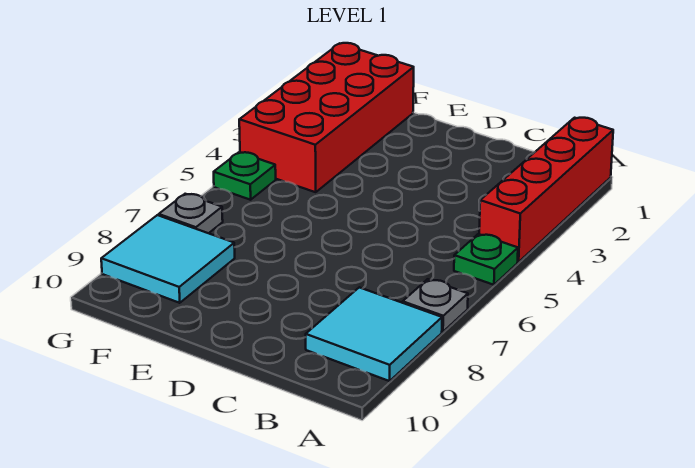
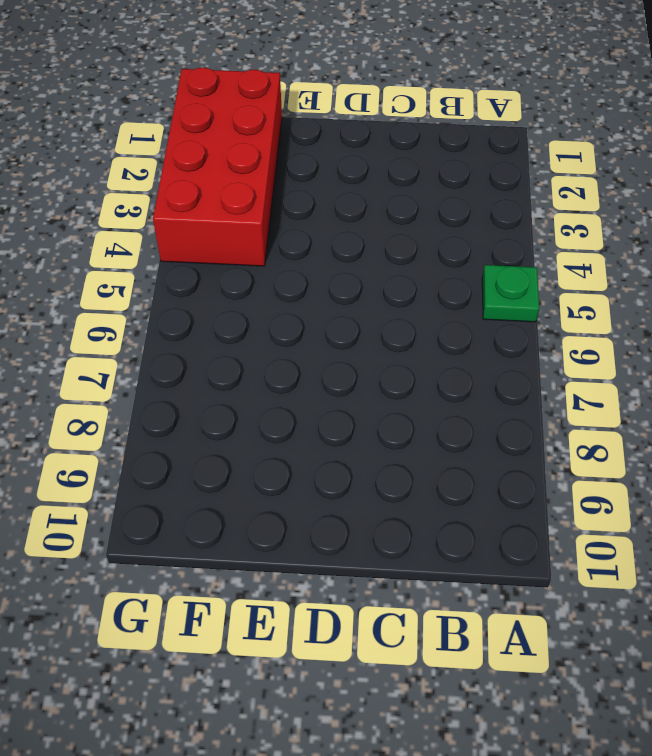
none -> red brick A1:A4 level 1
none -> grey plate A7 level 1

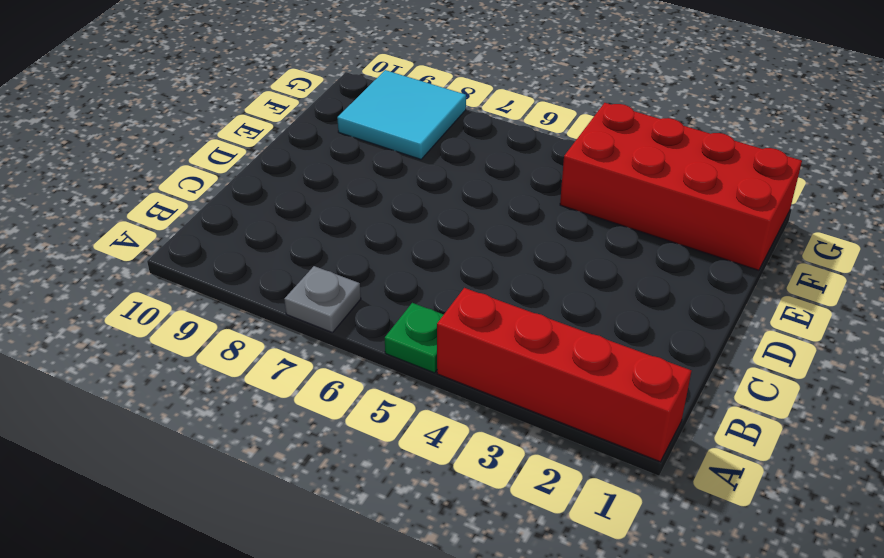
none -> cyan tile A8:B9 level 1
none -> green plate G5 level 1

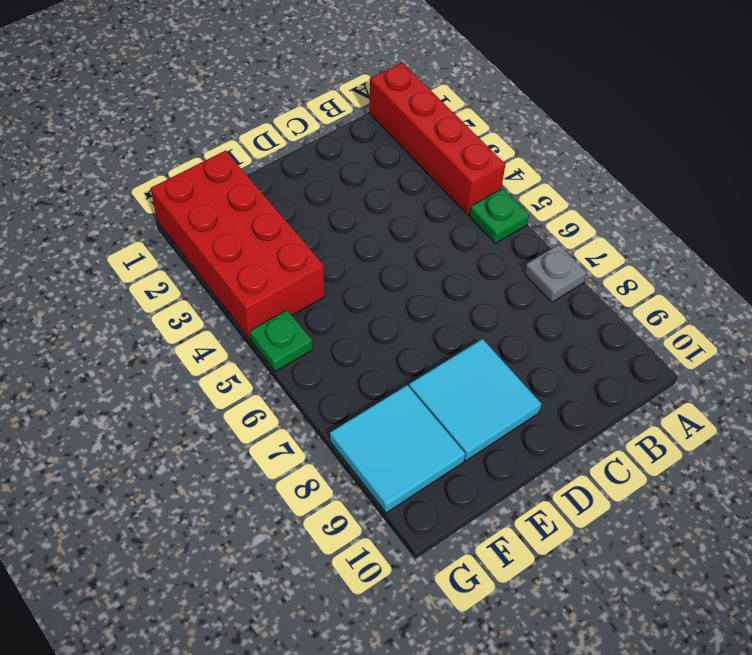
cyan tile D8:E9 level 1 -> cyan tile A8:B9 level 1
none -> grey plate G7 level 1

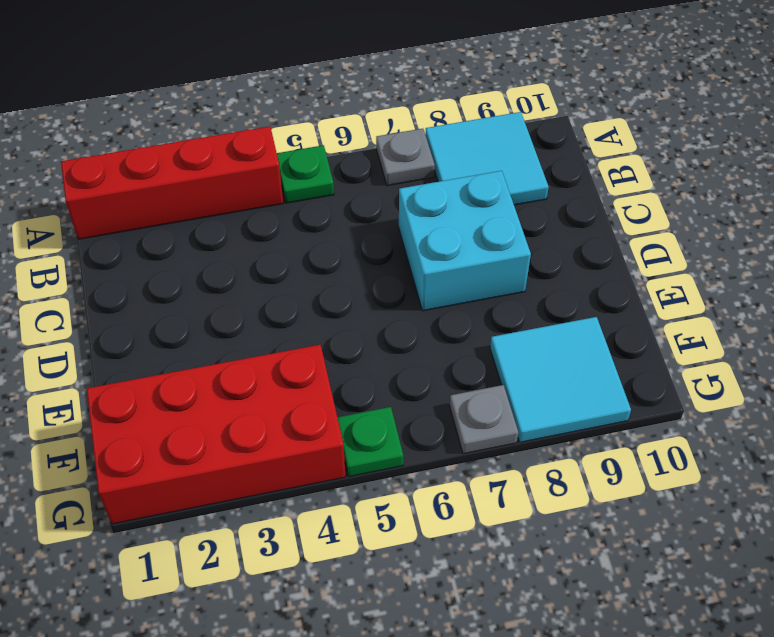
cyan brick C7:D8 level 1 -> none

